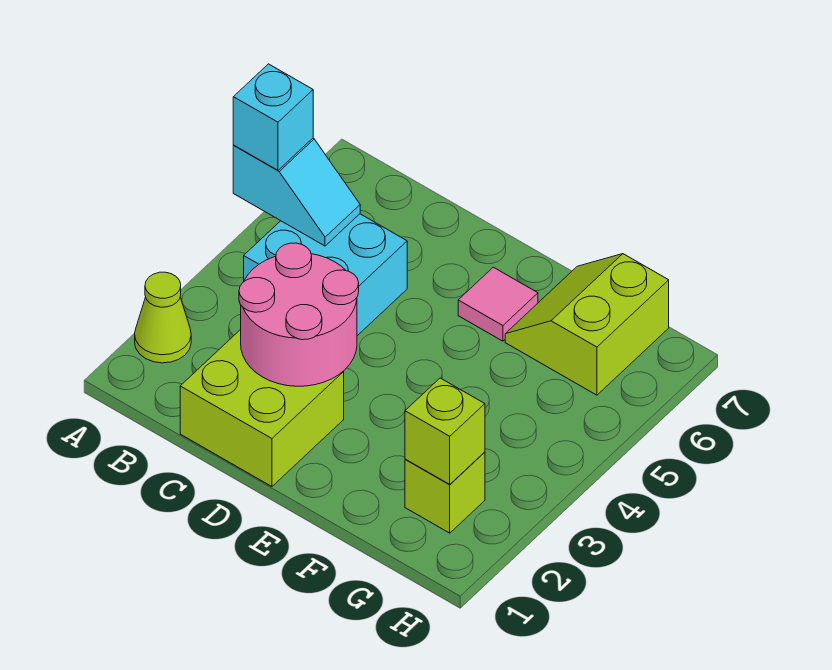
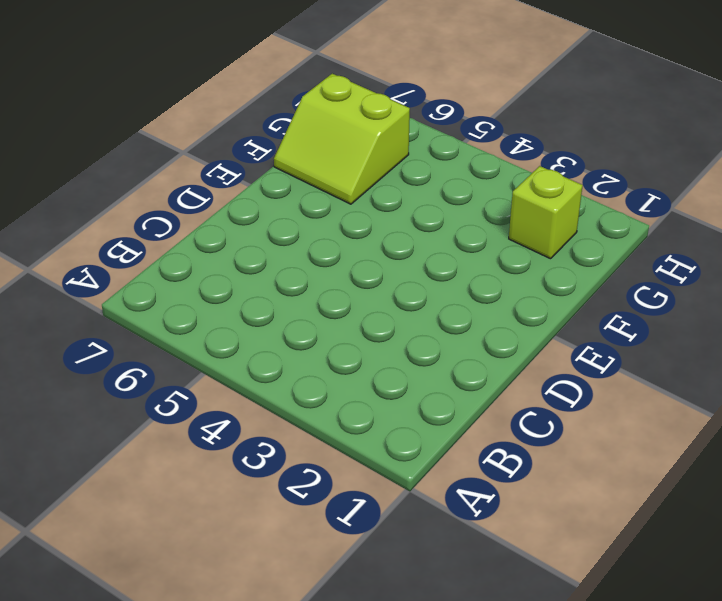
none -> lime cone A2 level 1
none -> cyan brick B4:C5 level 1

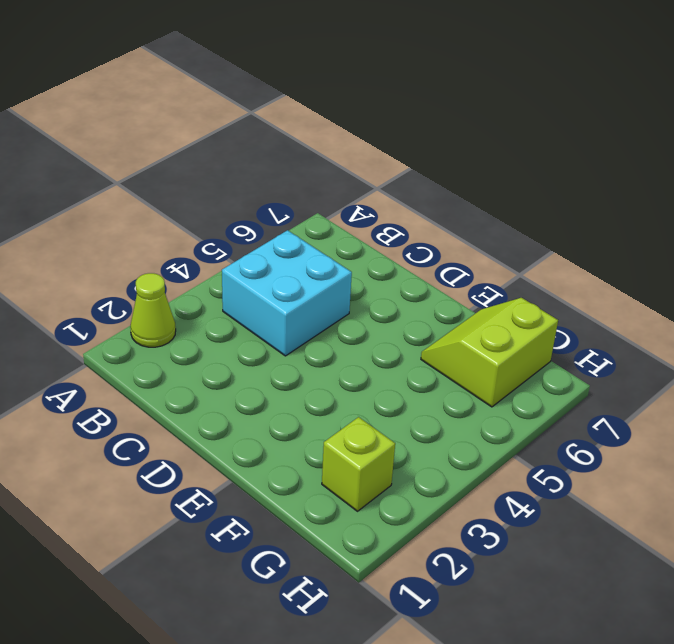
none -> lime brick C1:D2 level 1
none -> pink tile E6 level 1

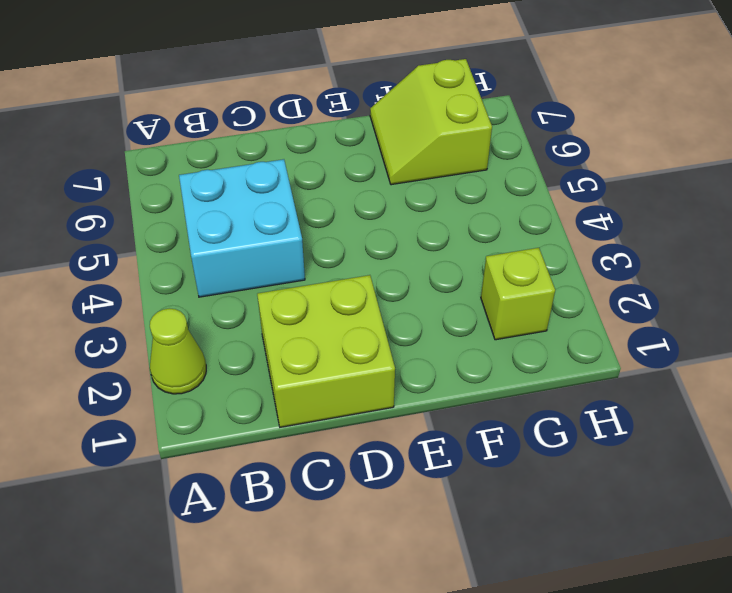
none -> pink tile E6 level 1
none -> cyan slope A5:B5 level 2 top A

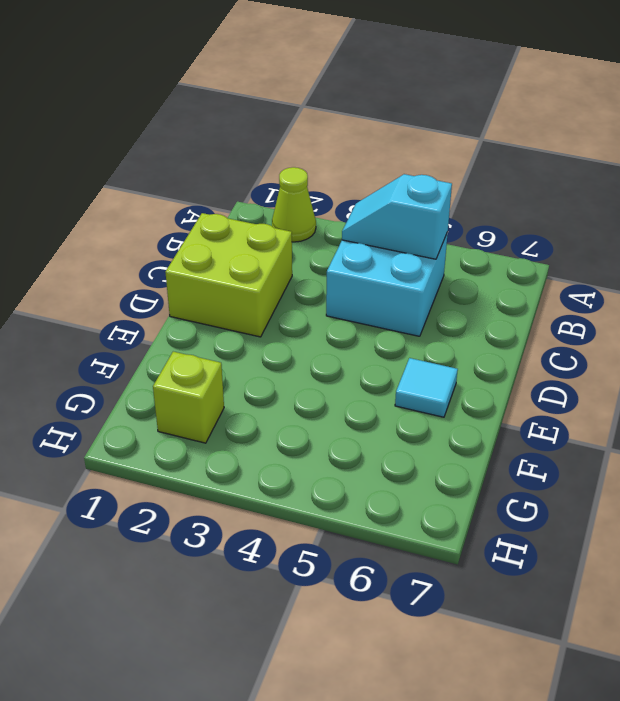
cyan slope B4:B5 level 2 top 5 -> cyan slope A5:B5 level 2 top A
cyan tile E6 level 1 -> pink tile E6 level 1
none -> lime slope F6:G7 level 1 top G
none -> pink round brick C2:D3 level 2

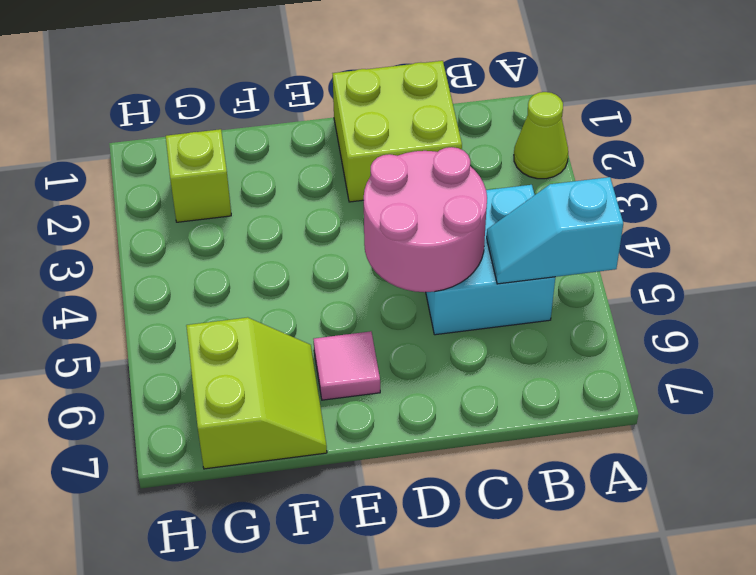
pink round brick C4:D5 level 2 -> pink round brick C2:D3 level 2
none -> lime brick G2 level 2
none -> cyan brick A5 level 3

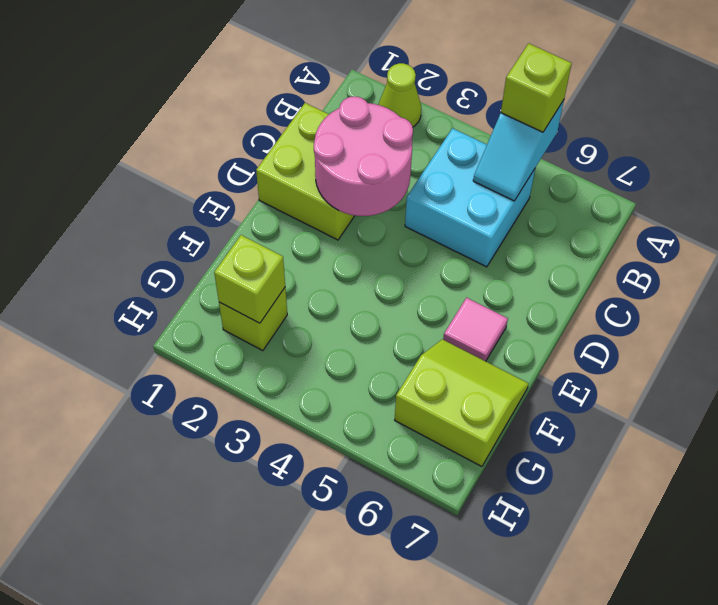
lime brick A5 level 3 -> cyan brick A5 level 3

